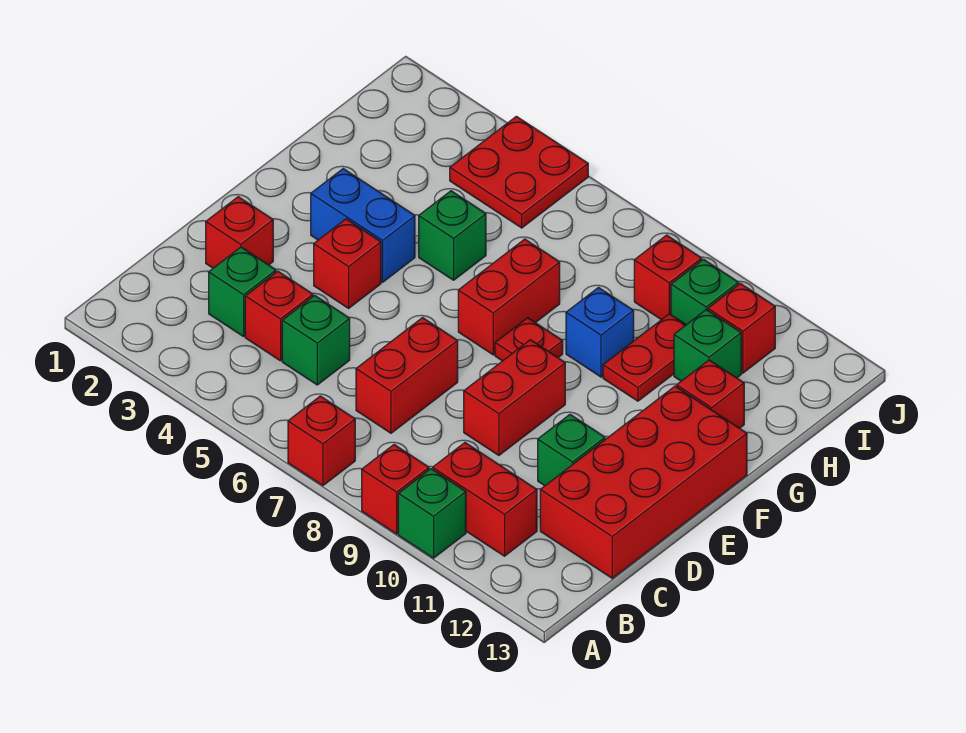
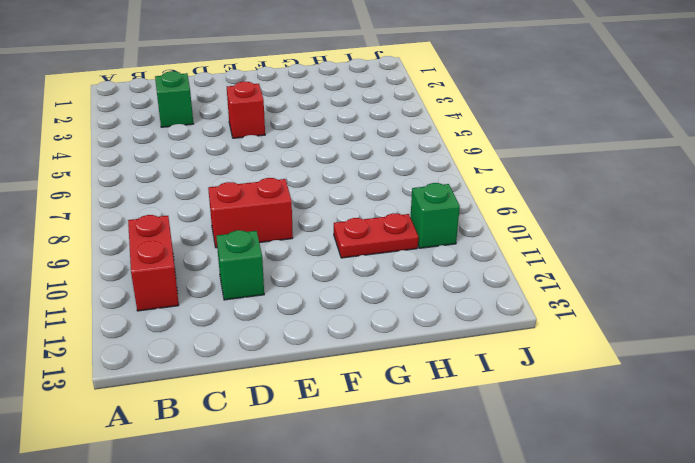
none -> red brick A7 level 1
none -> red brick A9 level 1
none -> green brick A10 level 1

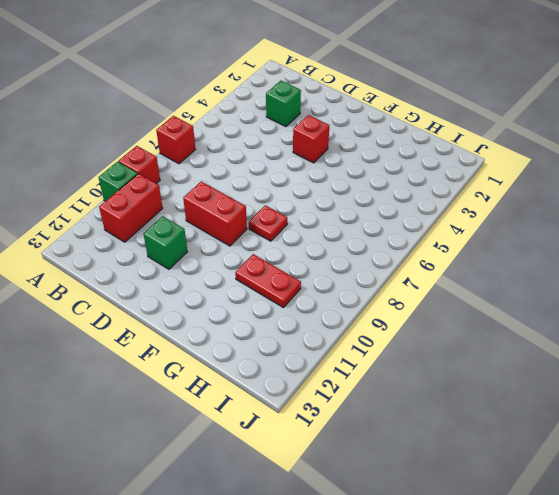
none -> red brick C4 level 1
none -> green brick C5 level 1
none -> red brick C7:D7 level 1

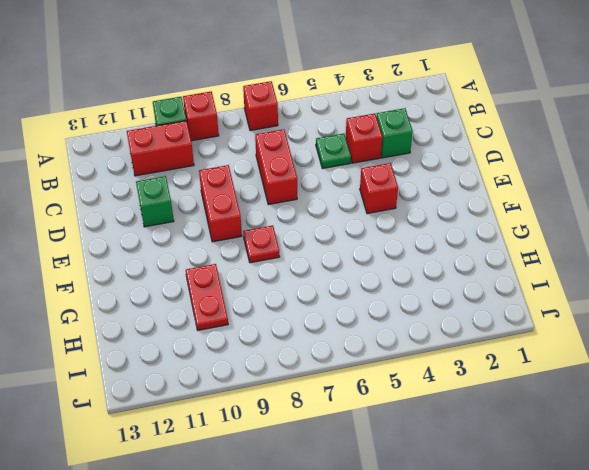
green plate C5 level 1 -> green brick C5 level 1
none -> red brick C12:F13 level 1
none -> red brick D2 level 1
none -> blue brick F3:F4 level 1

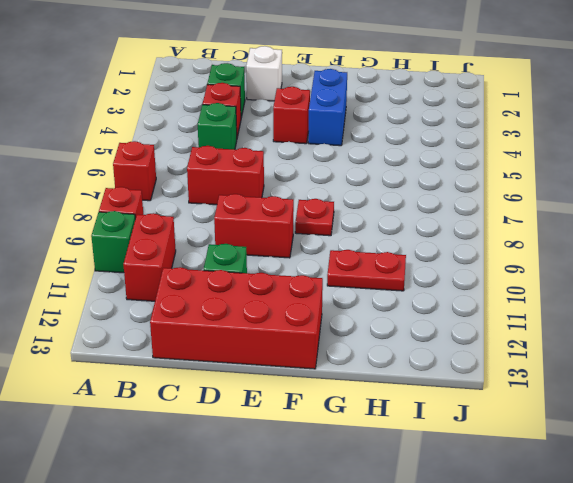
white brick D2 level 1 -> red brick D2 level 1
none -> red brick F7:G7 level 1
none -> green brick G5 level 1
none -> blue brick G9 level 1

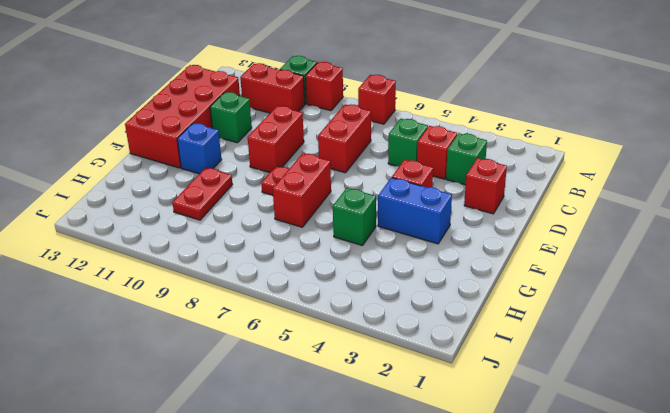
blue brick F11 level 1 -> blue brick G9 level 1
none -> red brick G12 level 1
none -> green brick H11 level 1
none -> red plate I4:J5 level 1

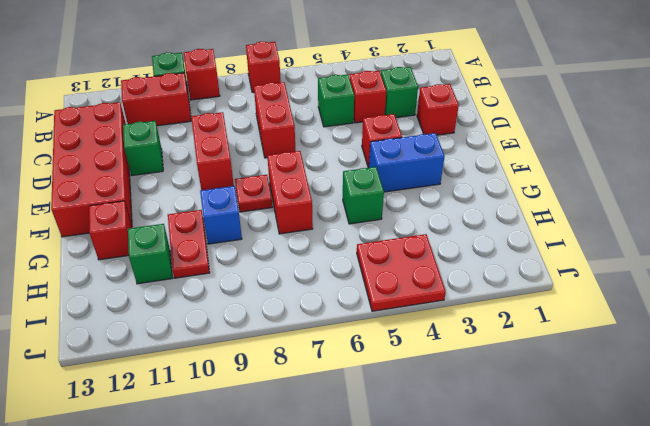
none -> red brick I9 level 1
none -> green brick I10 level 1
none -> red brick I11 level 1

